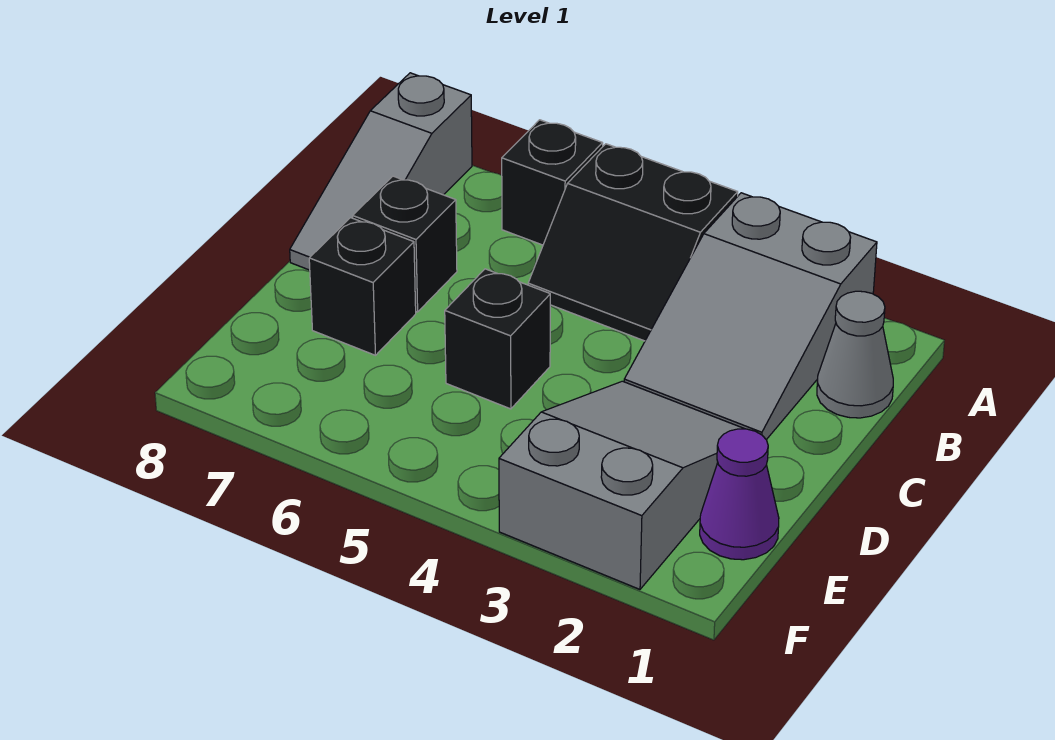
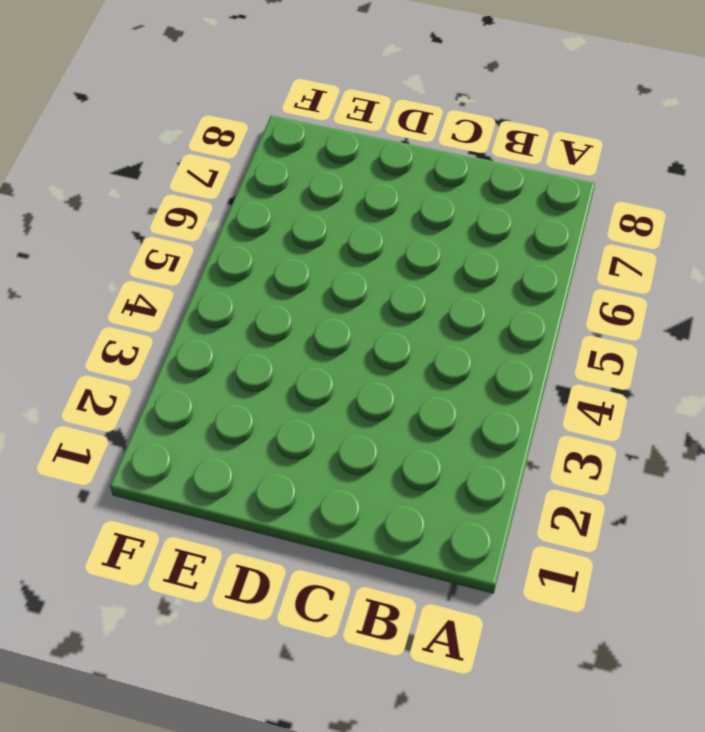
none -> grey slope A2:C3 level 1 top A
none -> black slope A4:B5 level 1 top A

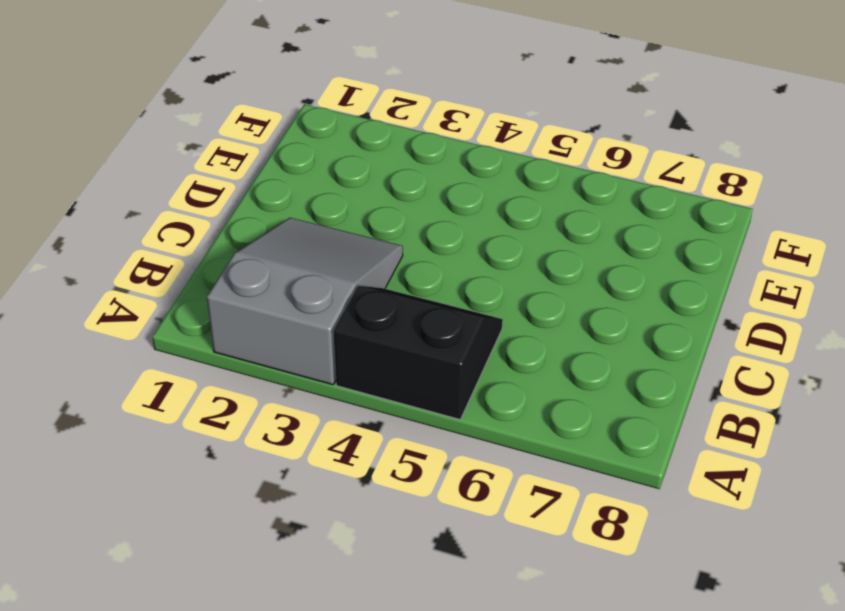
none -> black brick A6 level 1
none -> grey slope A8:C8 level 1 top A

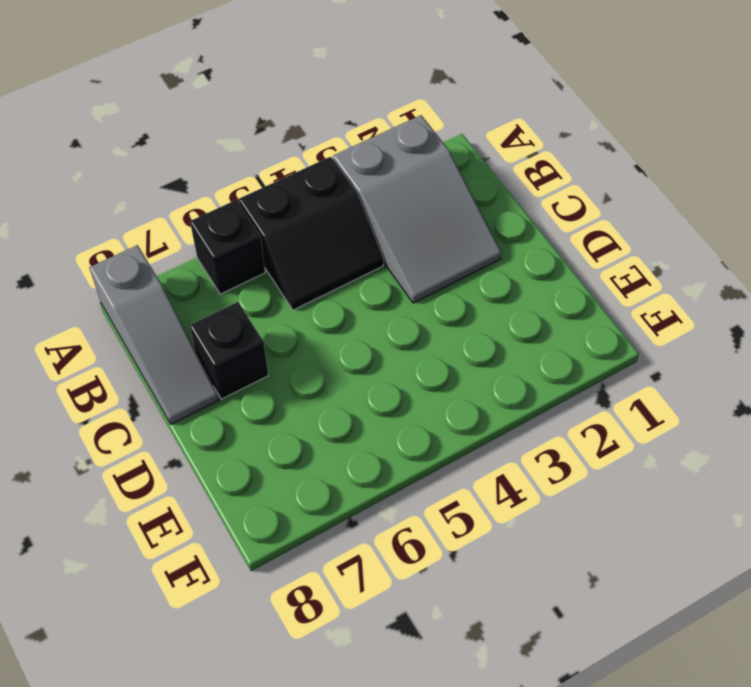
none -> grey cone B1 level 1
none -> grey slope D2:F3 level 1 top F

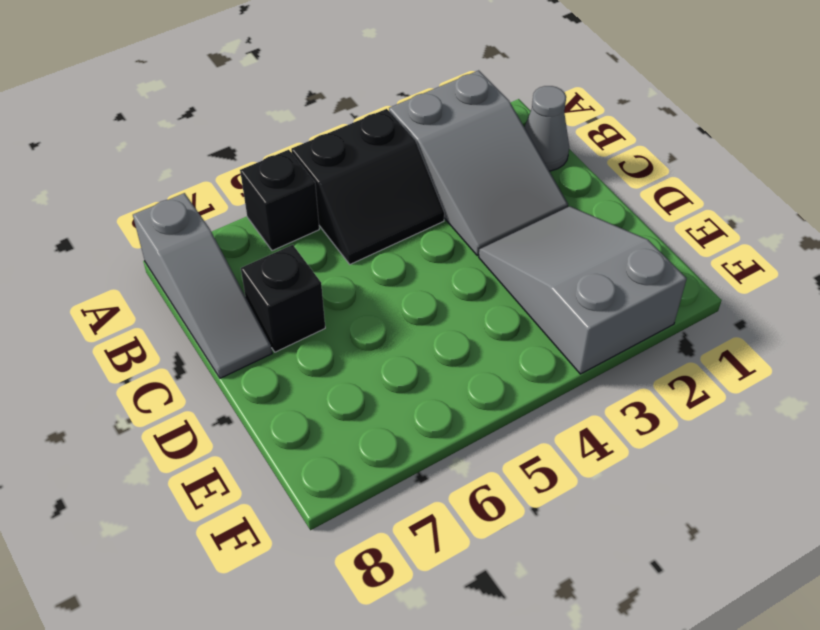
none -> black brick D5 level 1
none -> black brick D7 level 1

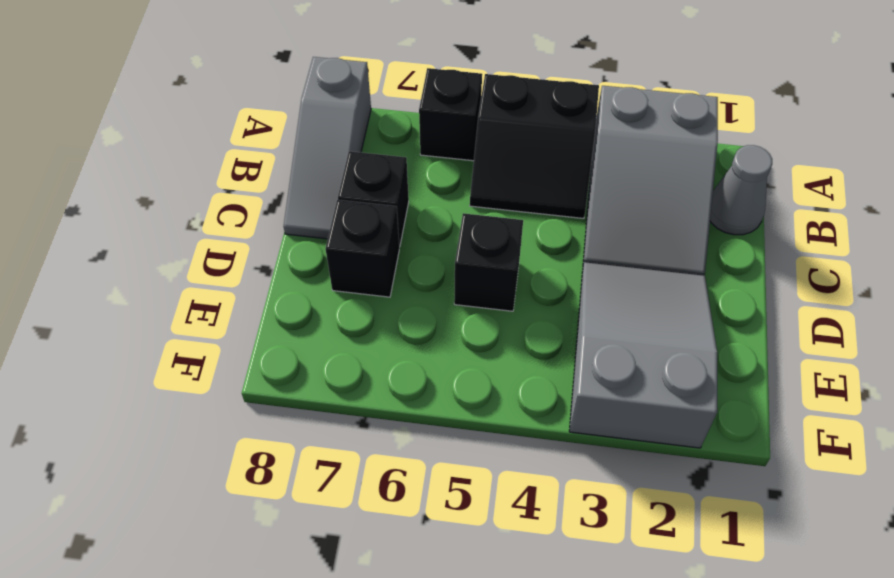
none -> purple cone E1 level 1

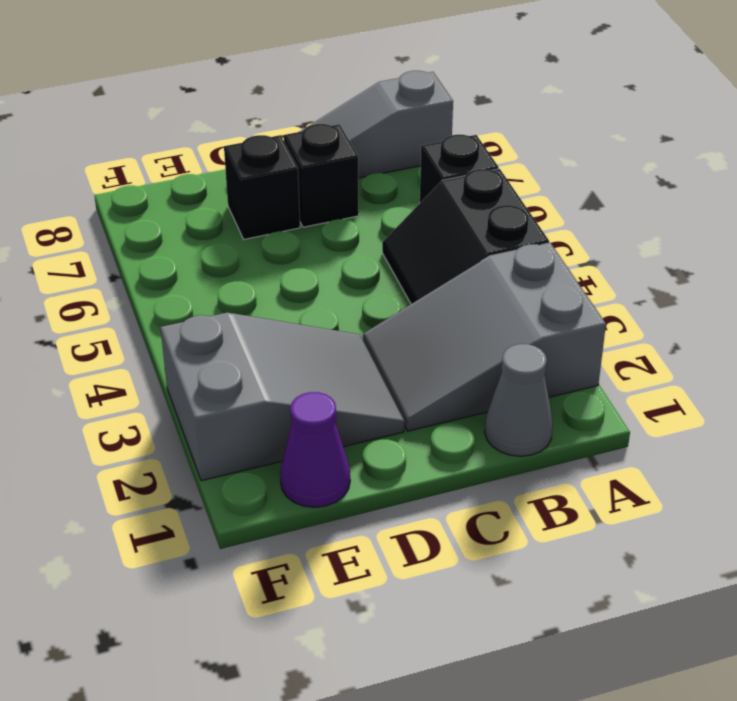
none -> black brick D5 level 1

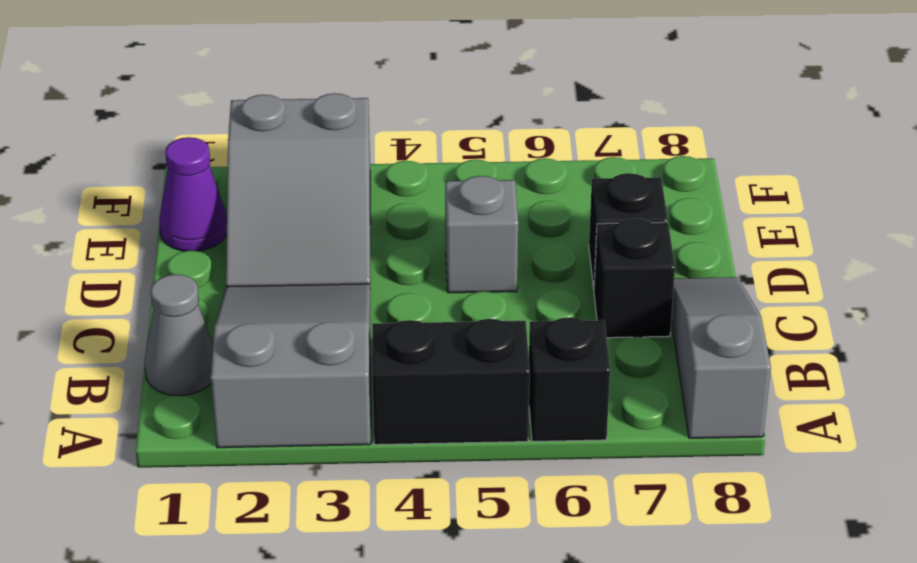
grey brick D5 level 1 -> black brick D5 level 1

